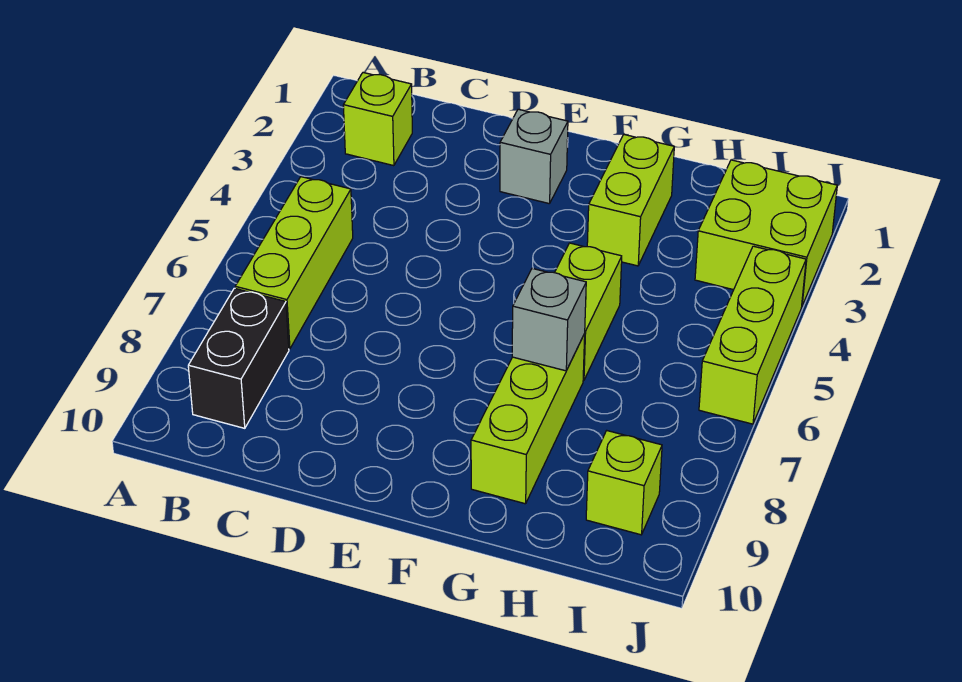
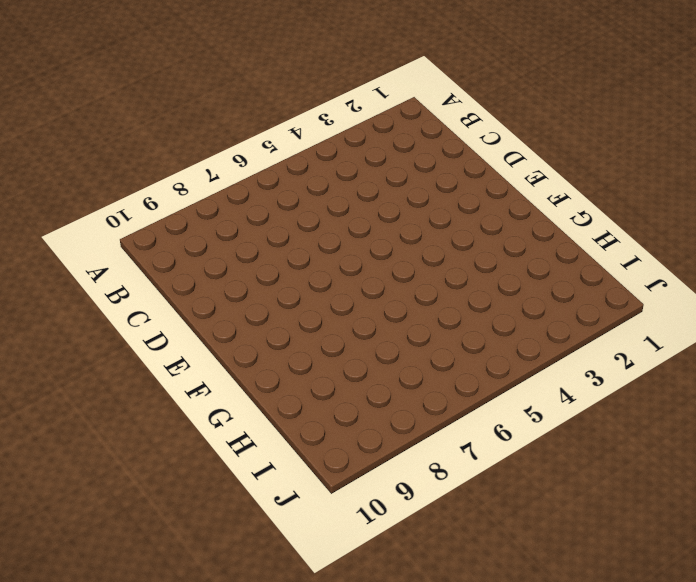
none -> lime brick B2 level 1
none -> lime brick B5:B7 level 1

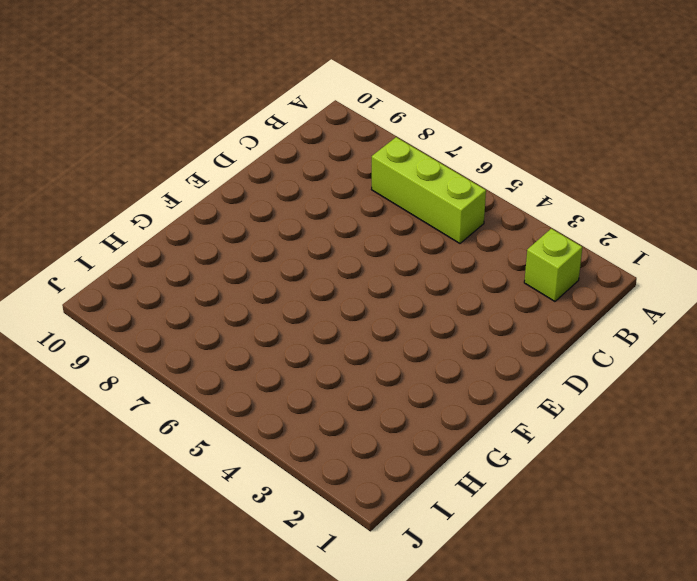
none -> black brick B8:B9 level 1
none -> grey brick E2 level 1

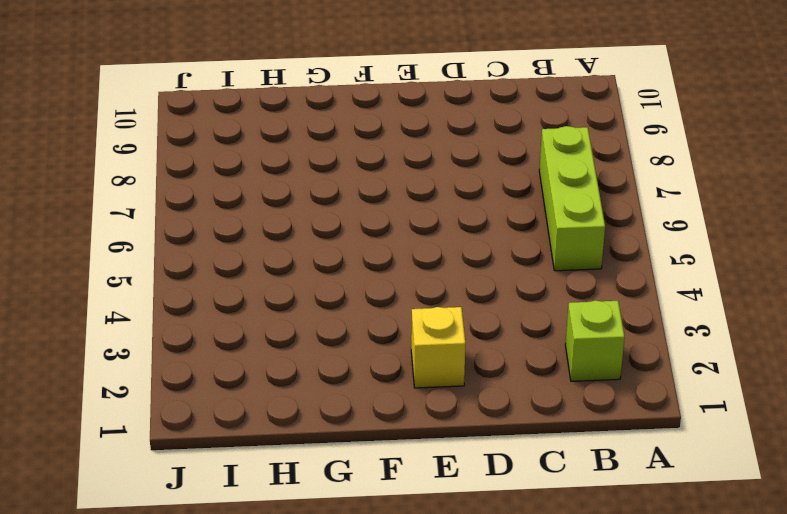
yellow brick E2 level 1 -> grey brick E2 level 1
none -> black brick B8:B9 level 1
none -> lime brick G2:G3 level 1

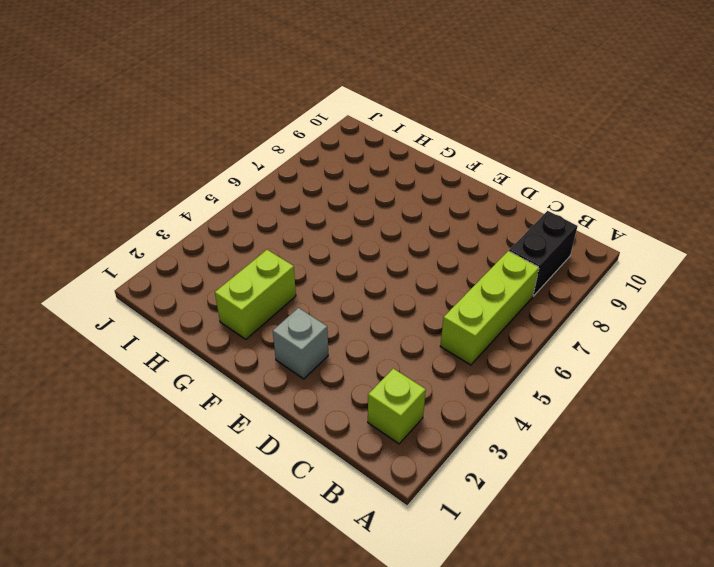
none -> lime brick G5:G6 level 1
none -> lime brick G7:G9 level 1

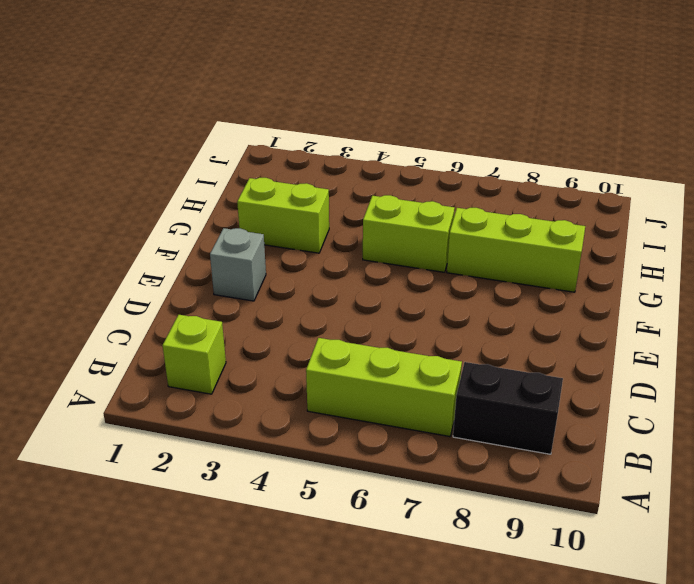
none -> lime brick I2:J3 level 1
none -> lime brick I9 level 1

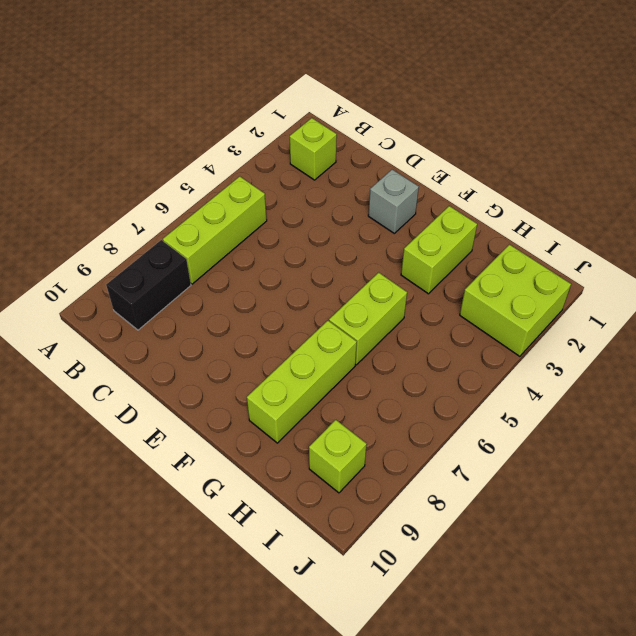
none -> lime brick J4:J6 level 1
none -> grey brick G7 level 2

